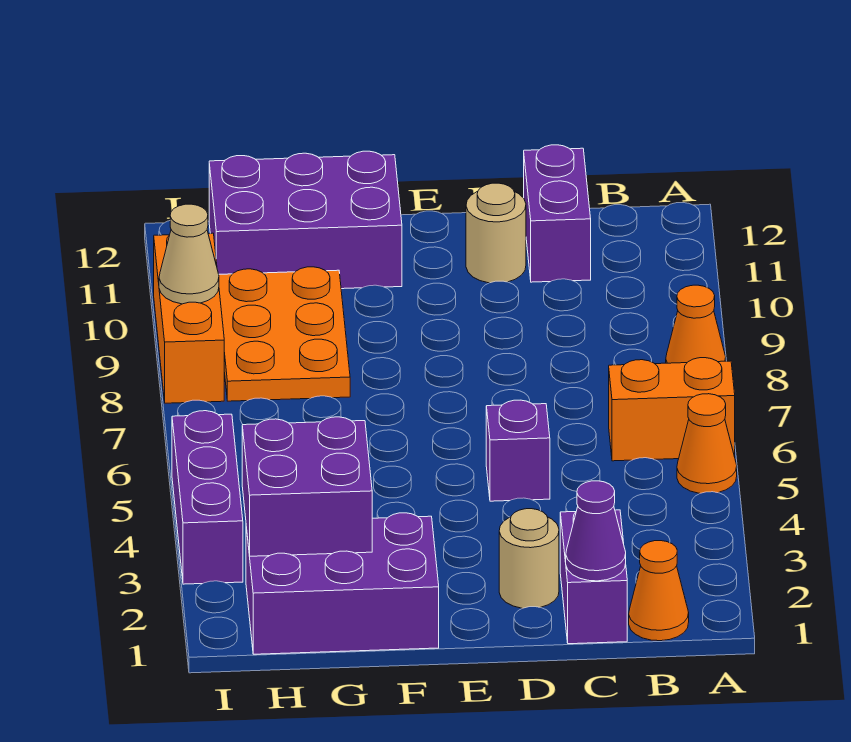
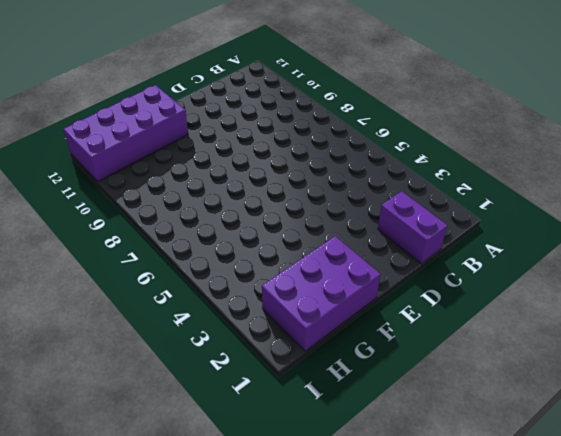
purple brick F11:I12 level 1 -> purple brick F11:H12 level 1
none -> orange cone A5 level 1
none -> orange brick A6:B6 level 1
none -> orange cone A8 level 1

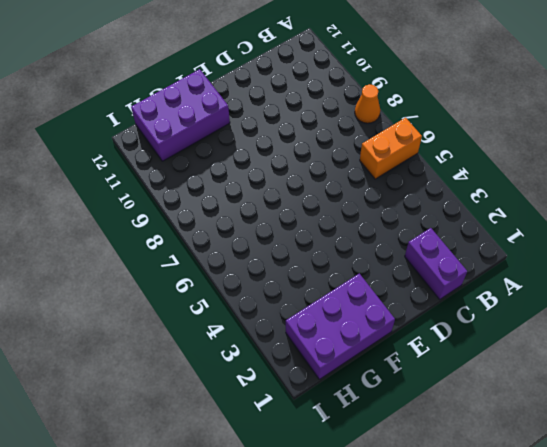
none -> orange cone A5 level 1
none -> orange cone B1 level 1
none -> purple brick C11:C12 level 1

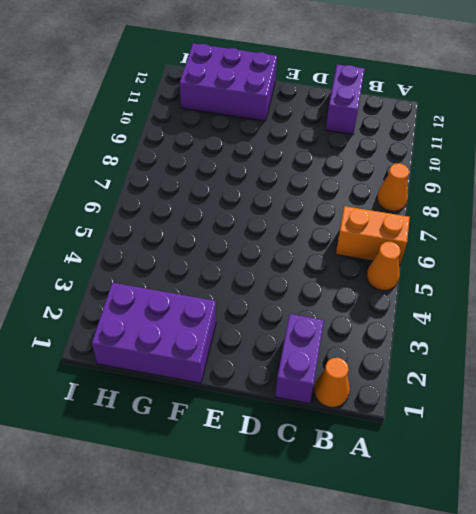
none -> tan round brick D2 level 1
none -> purple brick D5 level 1
none -> tan round brick D11 level 1

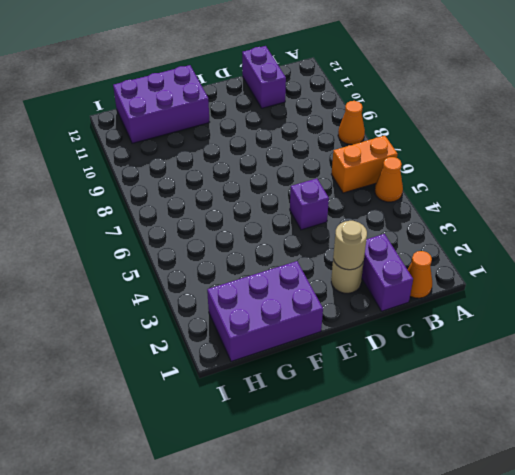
tan round brick D2 level 2 -> tan round brick D11 level 1
none -> orange plate G8:H10 level 1
none -> purple brick I3:I5 level 1
none -> orange brick I8:I10 level 1

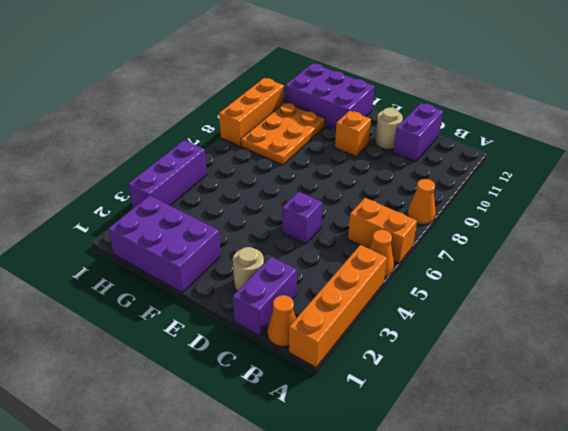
orange brick A1:A4 level 1 -> none
orange brick E10 level 1 -> none
none -> purple cone C1 level 2
none -> purple brick G2:H3 level 2
none -> tan cone I9 level 2

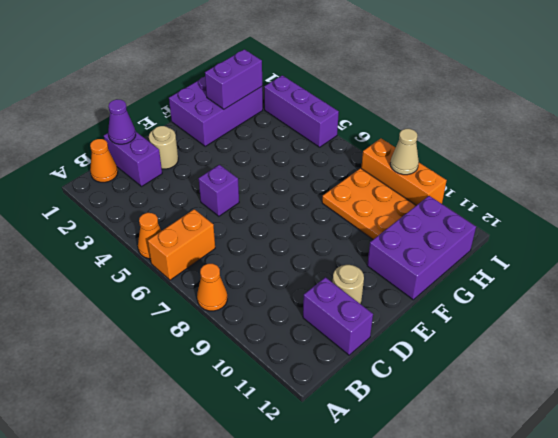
purple brick G2:H2 level 2 -> purple brick G2:H3 level 2

